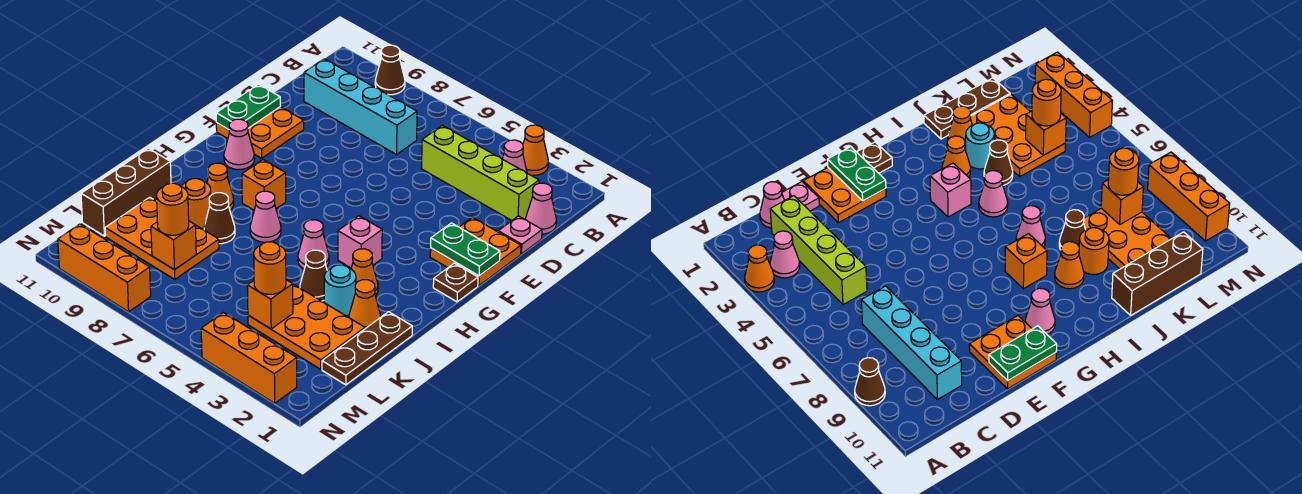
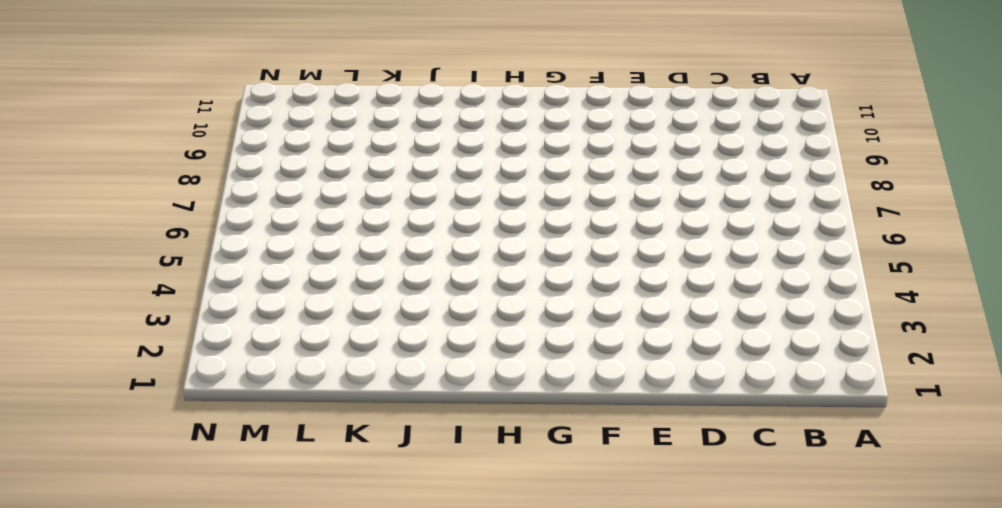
none -> orange cone A3 level 1
none -> brown cone A9 level 1
none -> pink cone B3 level 1
none -> pink cone C1 level 1

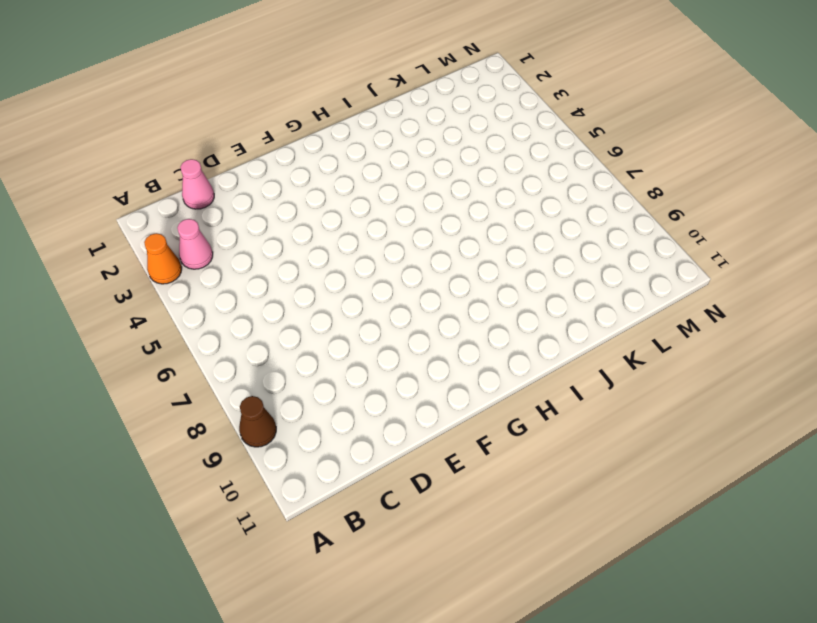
none -> lime brick C2:C5 level 1
none -> cyan brick C7:C10 level 1
none -> pink plate D1 level 1
none -> orange plate E1:F2 level 1

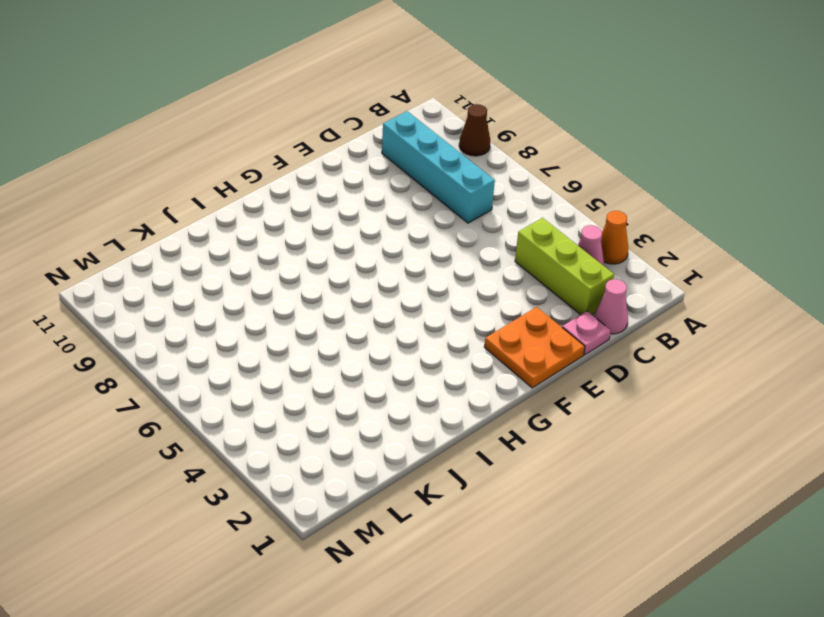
lime brick C2:C4 level 1 -> lime brick C2:C5 level 1
none -> orange plate E10:F11 level 1
none -> brown plate G1 level 1
none -> pink cone G10 level 1
none -> pink brick H4 level 1

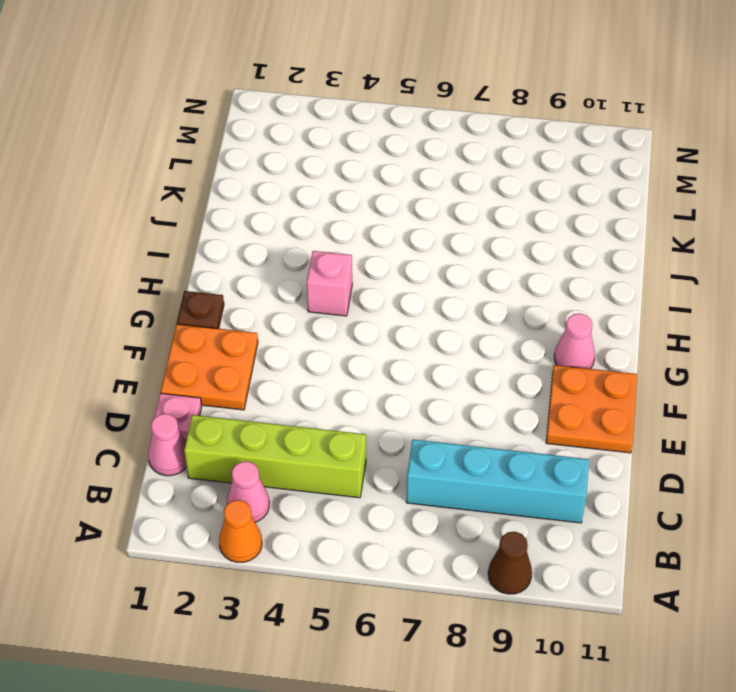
none -> orange brick H8 level 1
none -> orange cone I3 level 1
none -> pink cone I5 level 1
none -> pink cone I7 level 1

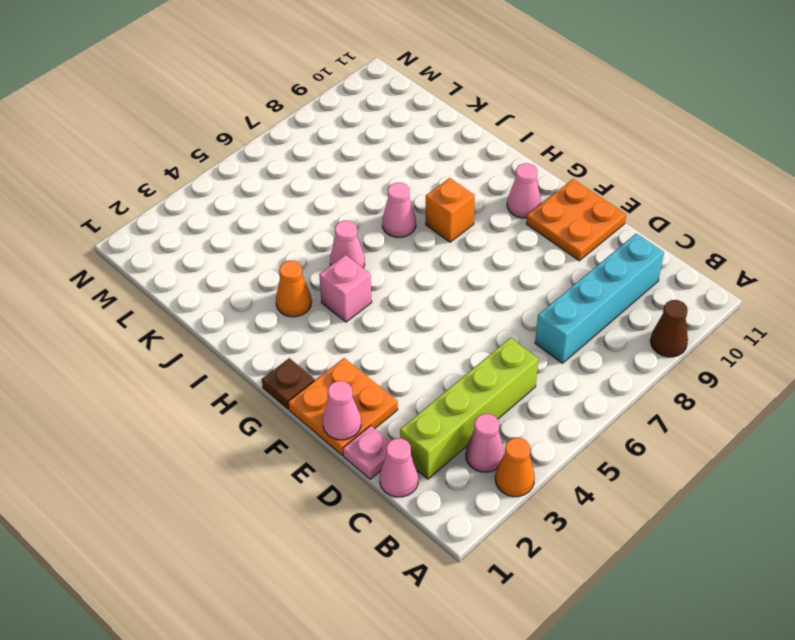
pink cone E1 level 2 -> none
none -> orange cone I9 level 1
none -> brown plate J1:L1 level 1
none -> orange cone J2 level 1
none -> cyan round brick J3 level 1

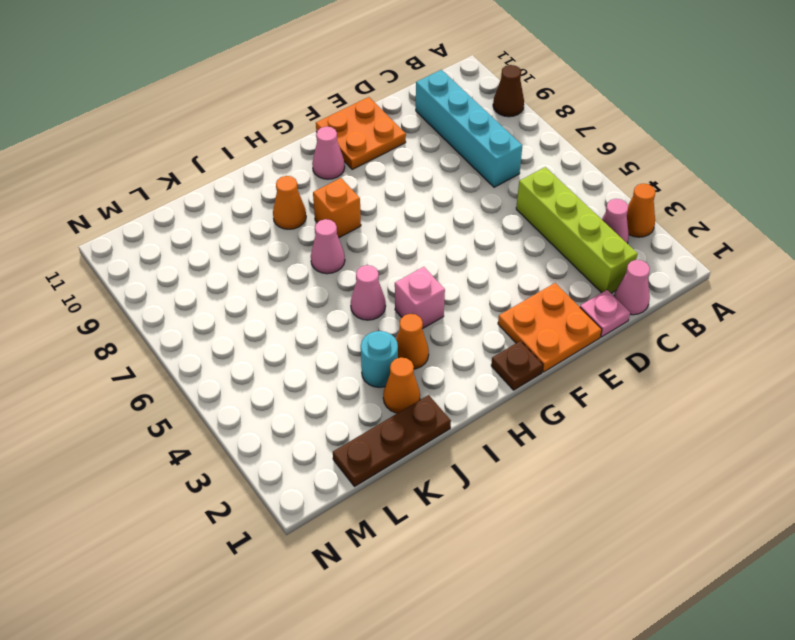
none -> brown cone J4 level 1
none -> brown cone J8 level 1
none -> orange round brick J9 level 1
none -> brown brick J11:L11 level 1

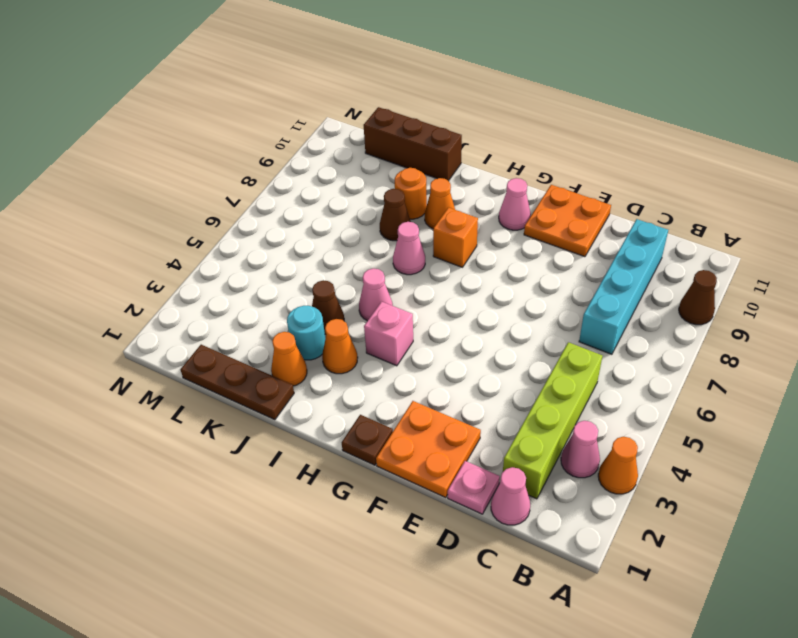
none -> orange plate K2:L4 level 1
none -> orange plate K8:L10 level 1
none -> orange brick N2:N4 level 1
none -> orange brick N8:N10 level 1

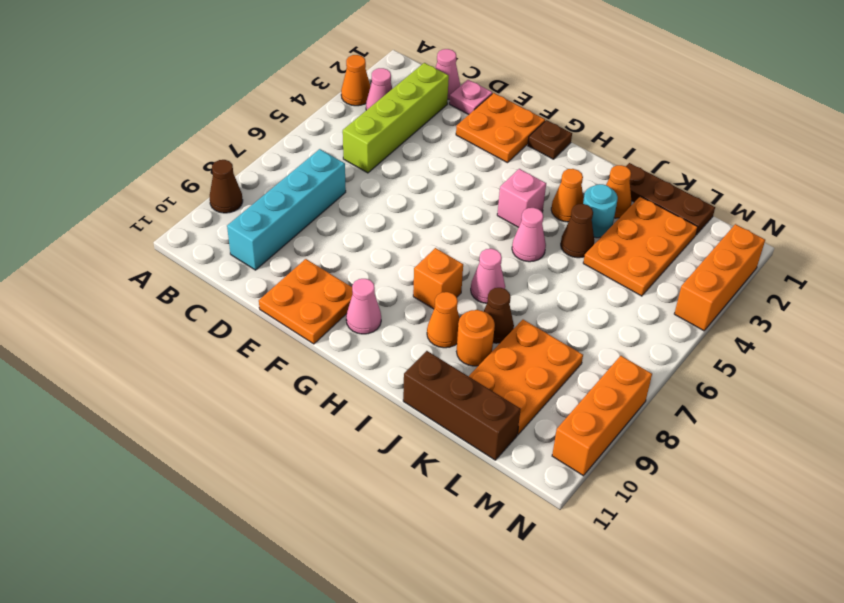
none -> green plate E11:F11 level 2
none -> green plate F1:F2 level 2
none -> orange brick L4 level 2
none -> orange brick L8 level 2

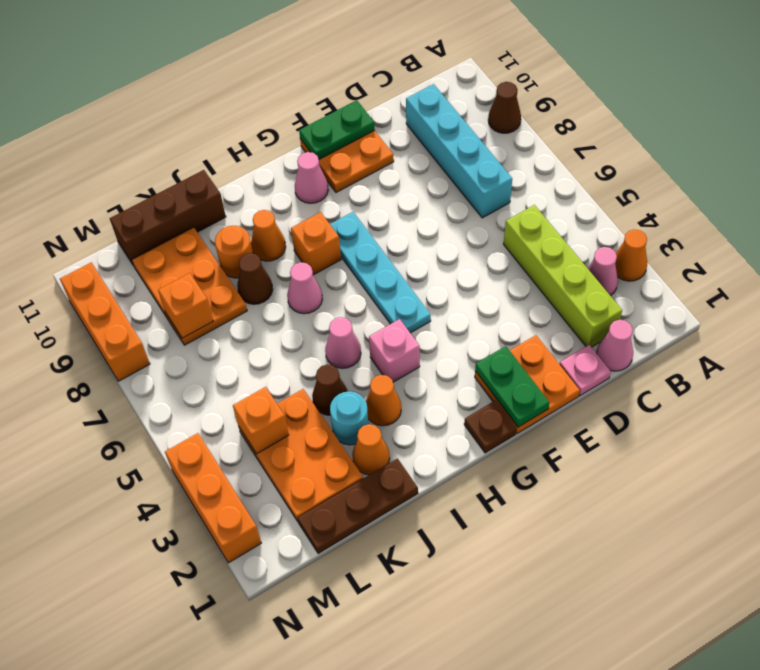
cyan plate G5:G8 level 1 -> none
none -> orange round brick L4 level 3
none -> orange round brick L8 level 3

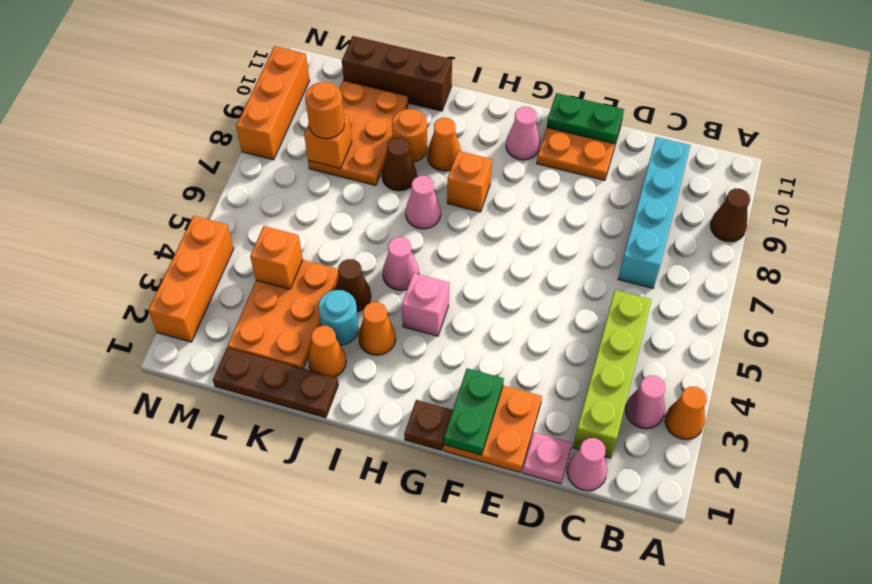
none -> orange round brick L4 level 3

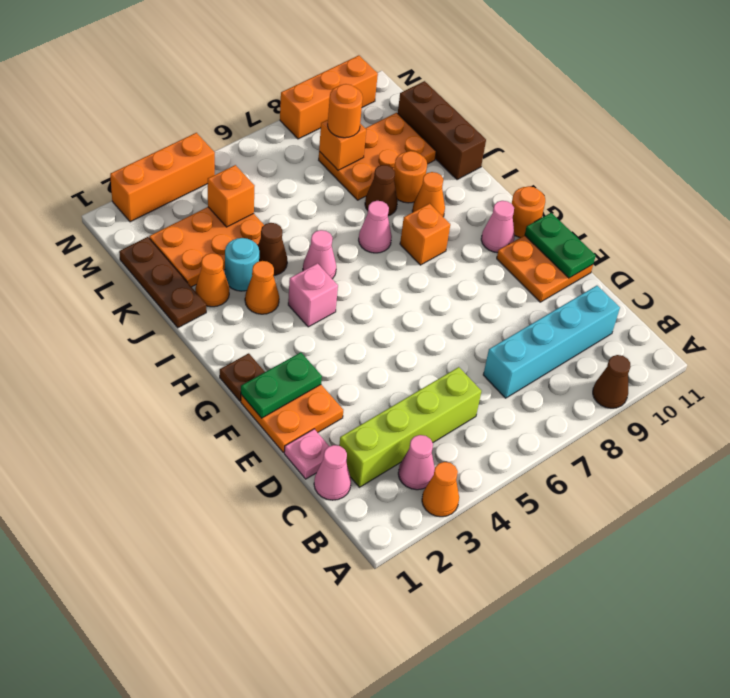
orange round brick G11 level 1 -> orange round brick L4 level 3

